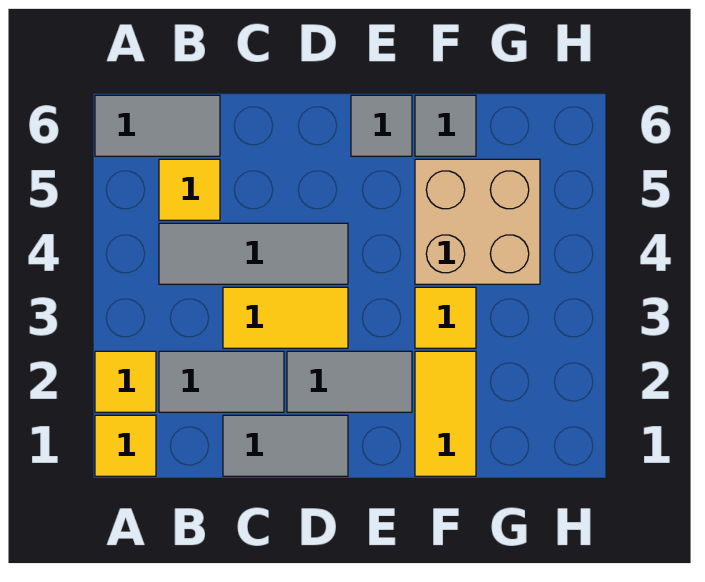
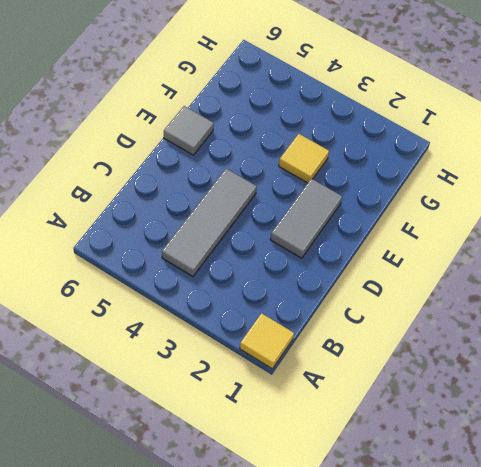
none -> yellow tile A2 level 1
none -> grey tile A6:B6 level 1
none -> grey tile B2:C2 level 1

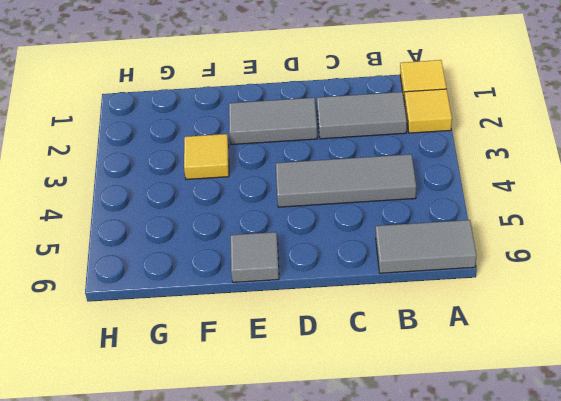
none -> yellow tile B5 level 1
none -> grey tile C1:D1 level 1
none -> yellow tile C3:D3 level 1

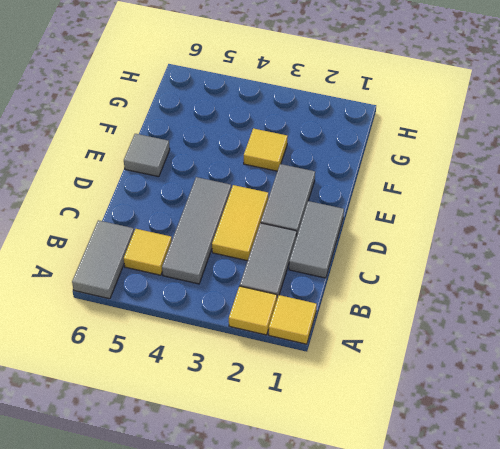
none -> yellow tile F1:F2 level 1
none -> tan brick F4:G5 level 1
none -> grey tile F6 level 1

